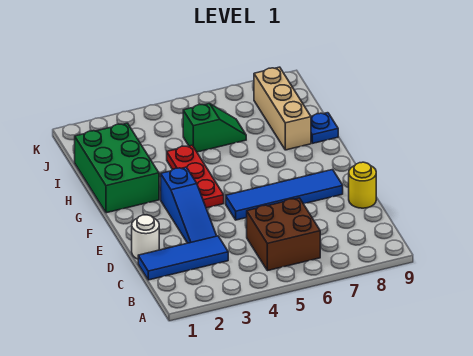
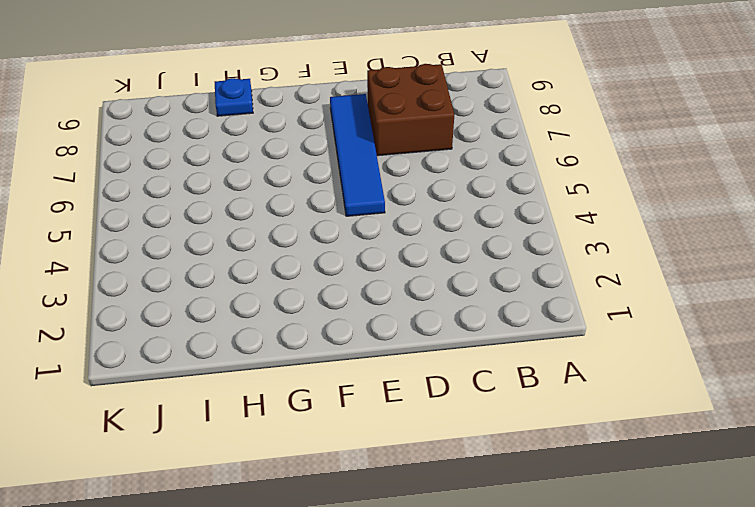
brown brick C7:D8 level 1 -> brown brick B5:C6 level 1
none -> blue tile C1:C3 level 1
none -> white round brick D1 level 1

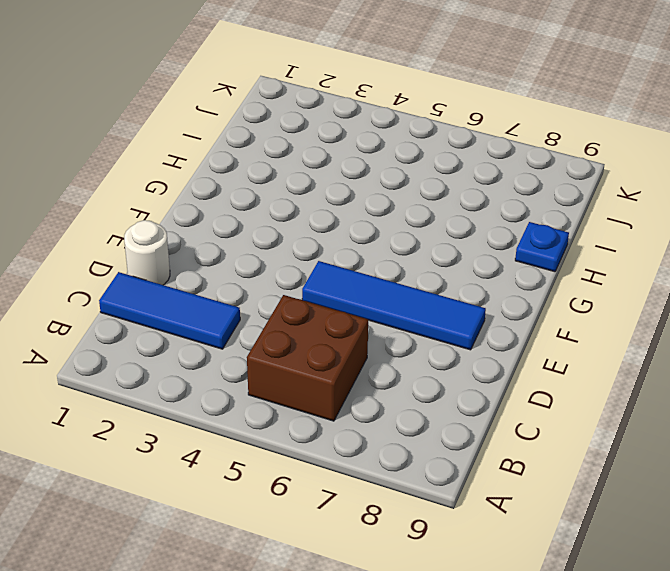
none -> blue slope D3:F3 level 1 top F
none -> yellow round brick D9 level 1

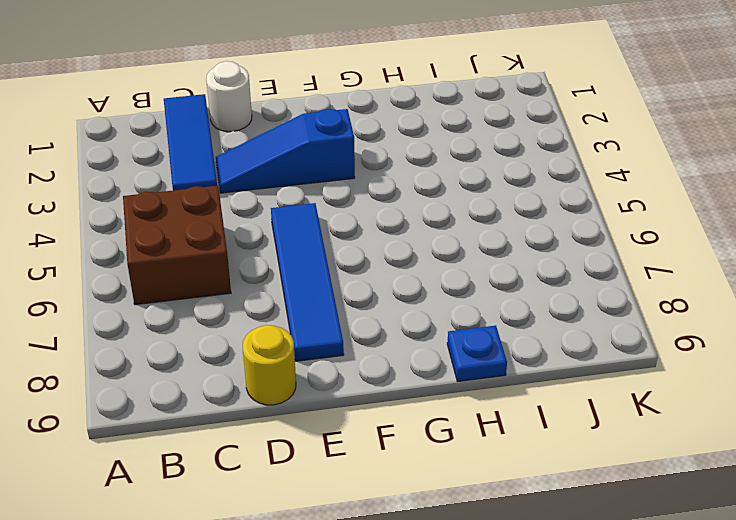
none -> red plate F4:H4 level 1
none -> green brick G1:I2 level 1

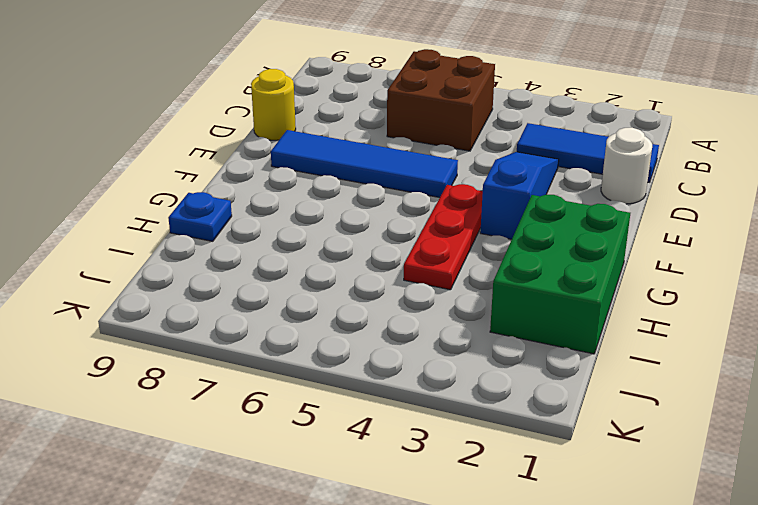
none -> tan brick H8:J8 level 1
none -> green slope I5:I6 level 1 top 5

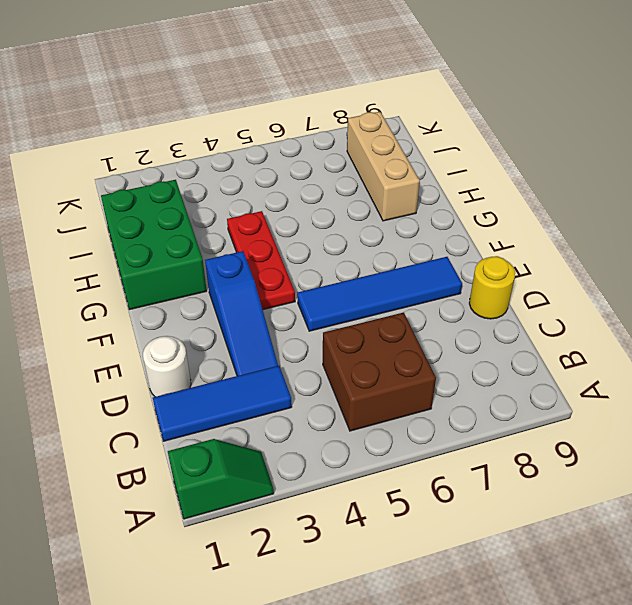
green slope A1:A2 level 1 top 1 -> green slope I5:I6 level 1 top 5
none -> blue plate H9 level 1

